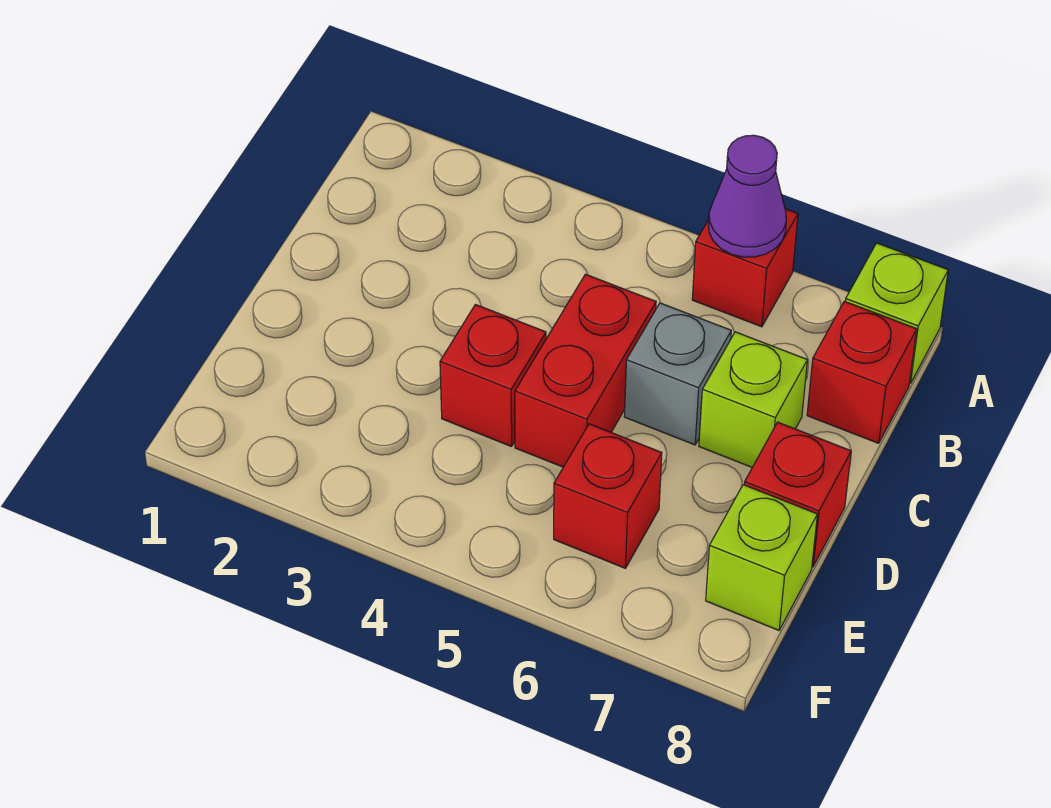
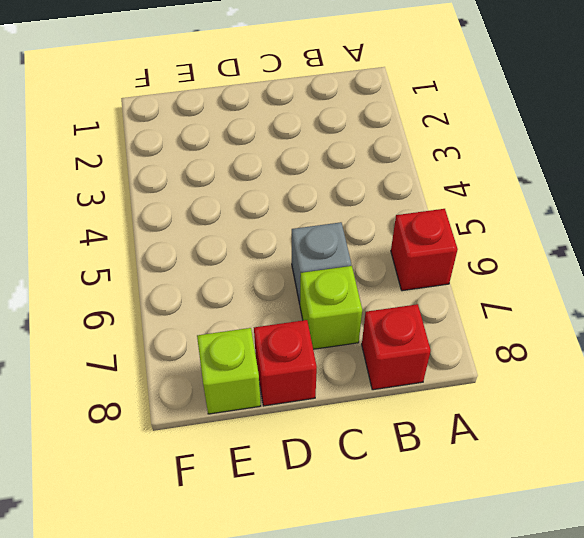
none -> lime brick A8 level 1
none -> red brick C5:D5 level 1

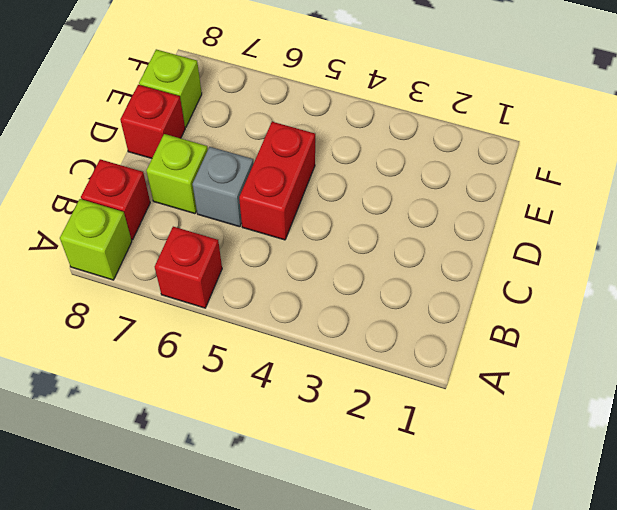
none -> red brick D4 level 1
none -> red brick E6 level 1

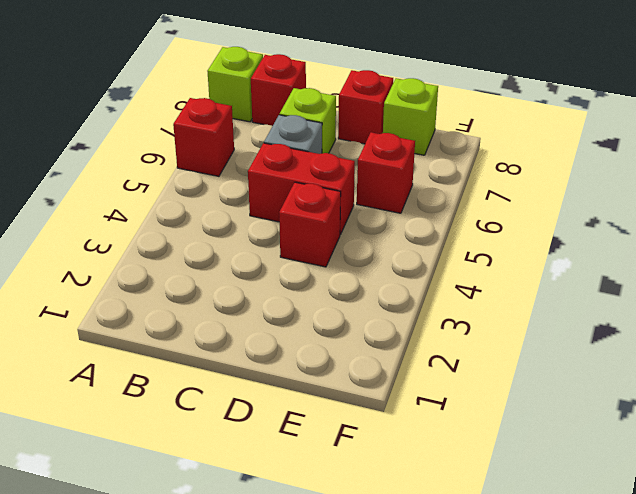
none -> purple cone A6 level 2

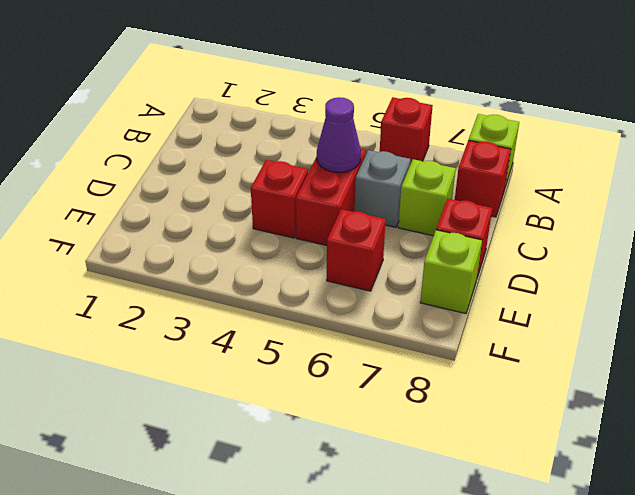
purple cone C5 level 2 -> purple cone A6 level 2

